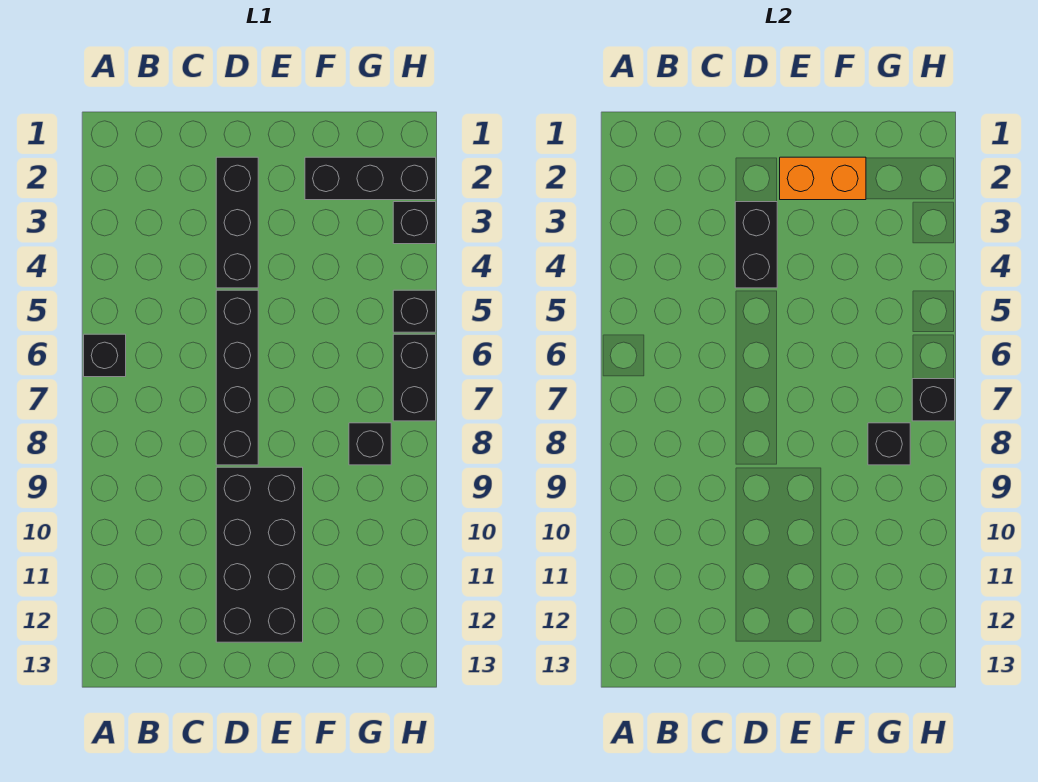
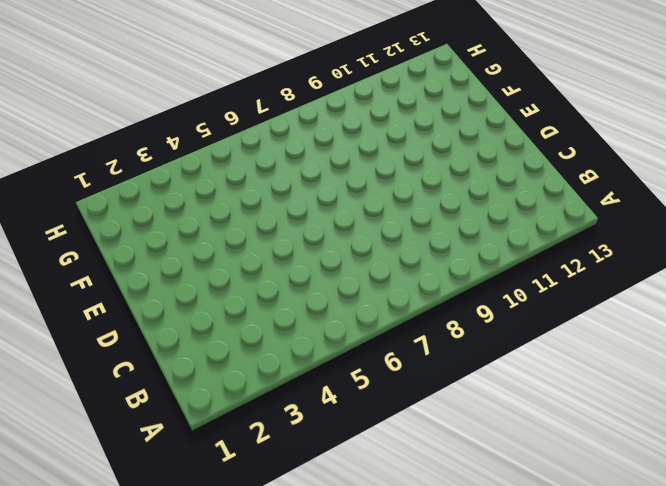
none -> black brick A6 level 1
none -> black brick D2:D4 level 1
none -> black brick D5:D8 level 1

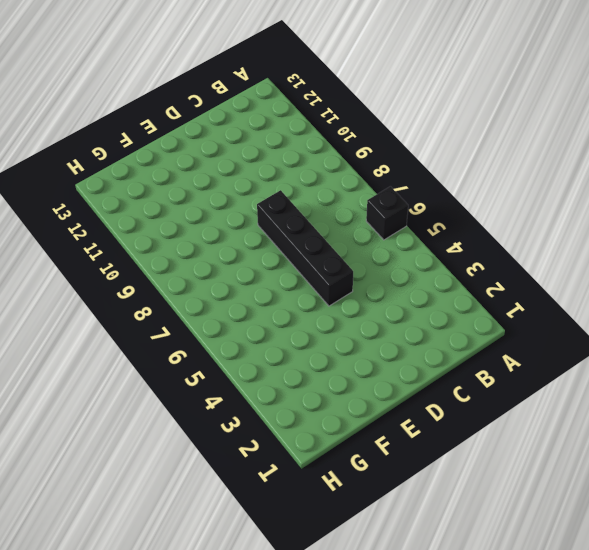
none -> black brick D2:D4 level 1
none -> black brick D9:E12 level 1
none -> black brick F2:H2 level 1

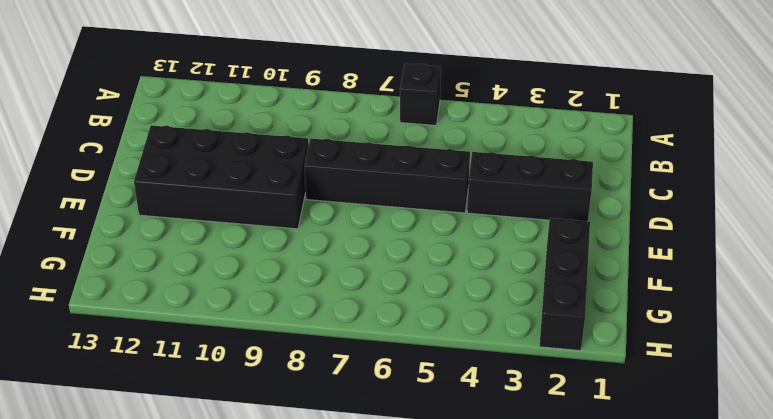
none -> black brick G8 level 1
none -> black brick H3 level 1
none -> black brick H5 level 1

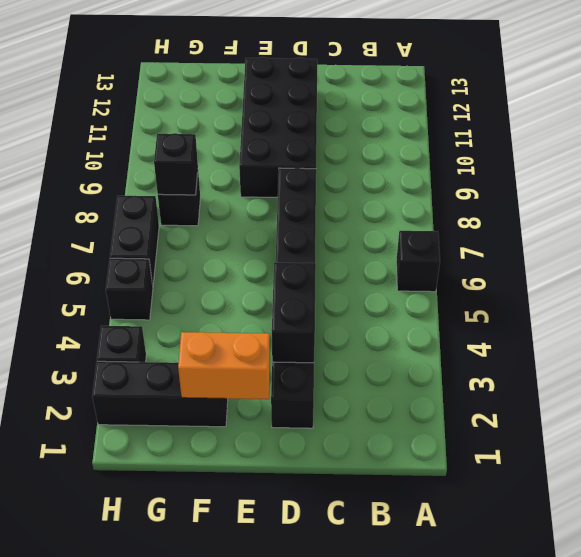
none -> black brick H7 level 2

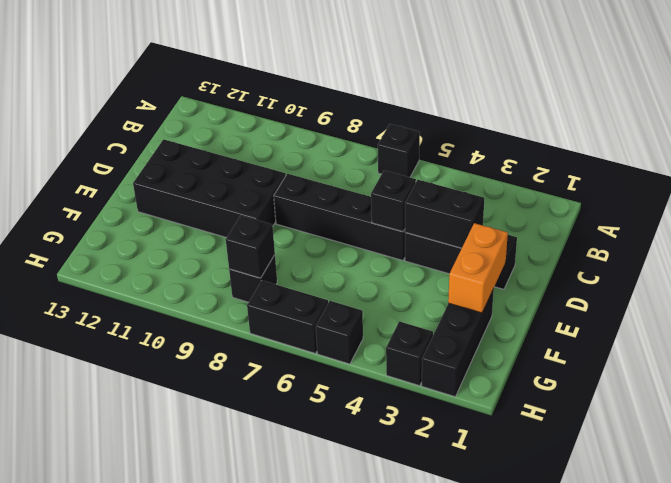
black brick D5 level 2 -> black brick H7 level 2

